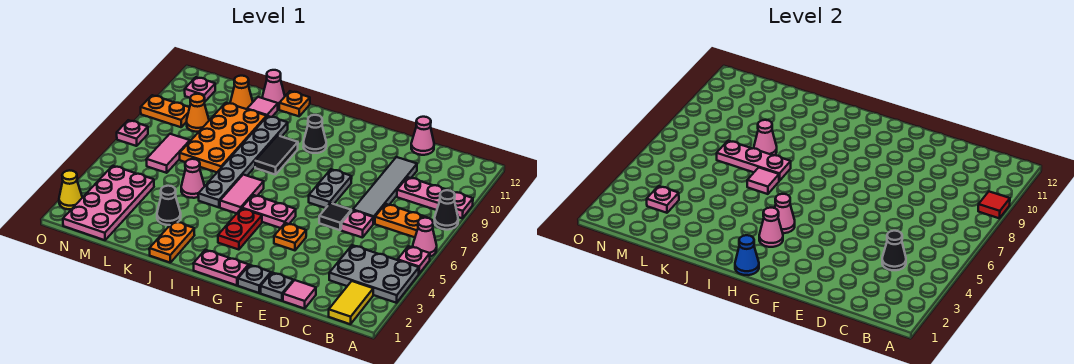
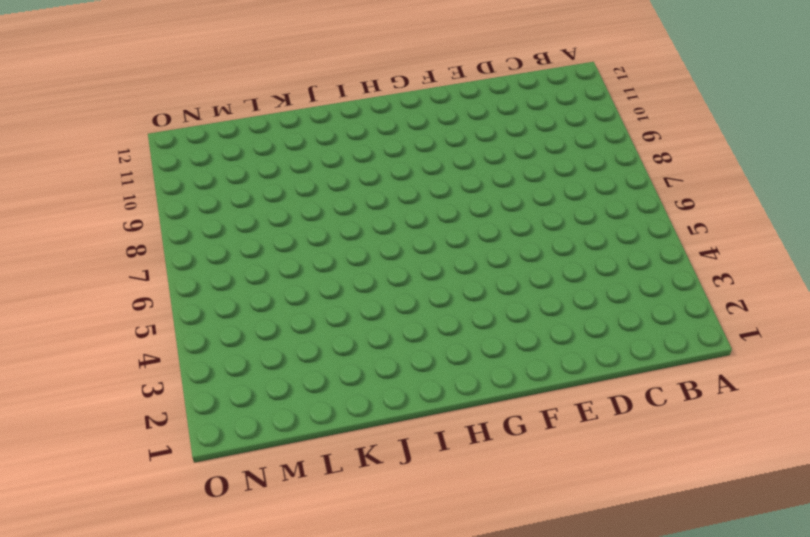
none -> grey plate A3:C4 level 1
none -> pink plate A5 level 1
none -> pink cone A6 level 1
none -> black cone A8 level 1

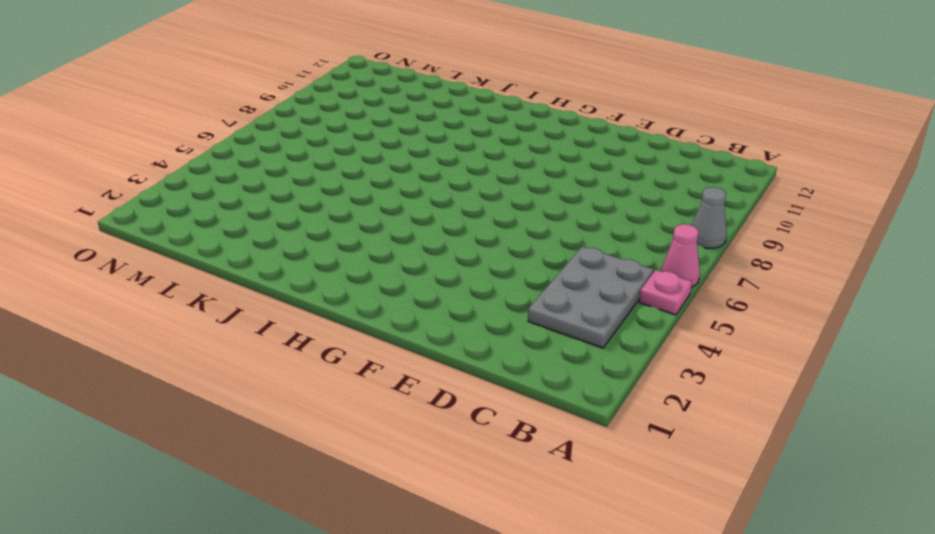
grey cone A8 level 1 -> black cone A8 level 1
grey plate B3:C5 level 1 -> grey plate A3:C4 level 1
none -> pink plate A9:C9 level 1
none -> yellow tile B1:B2 level 1
none -> orange plate B7:C7 level 1
none -> pink tile D1 level 1

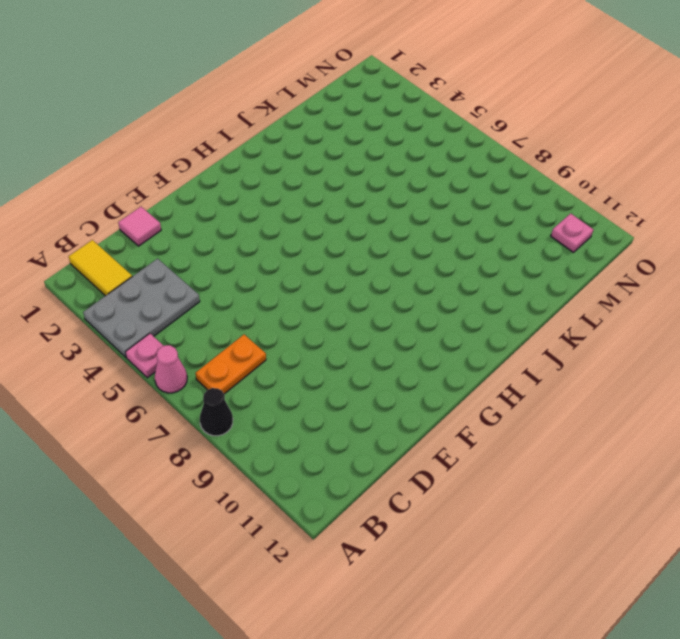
none -> pink plate A9:C9 level 1
none -> pink plate D6 level 1
none -> grey tile D7:D10 level 1
none -> pink cone D12 level 1

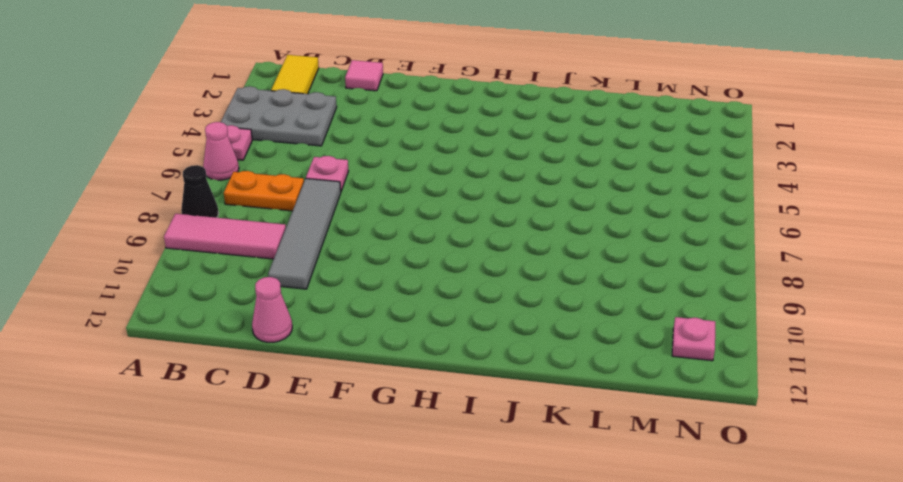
pink tile A9:C9 level 1 -> pink plate A9:C9 level 1
none -> grey plate E1 level 1
none -> black tile E6 level 1
none -> grey plate F1 level 1
none -> orange plate F4 level 1

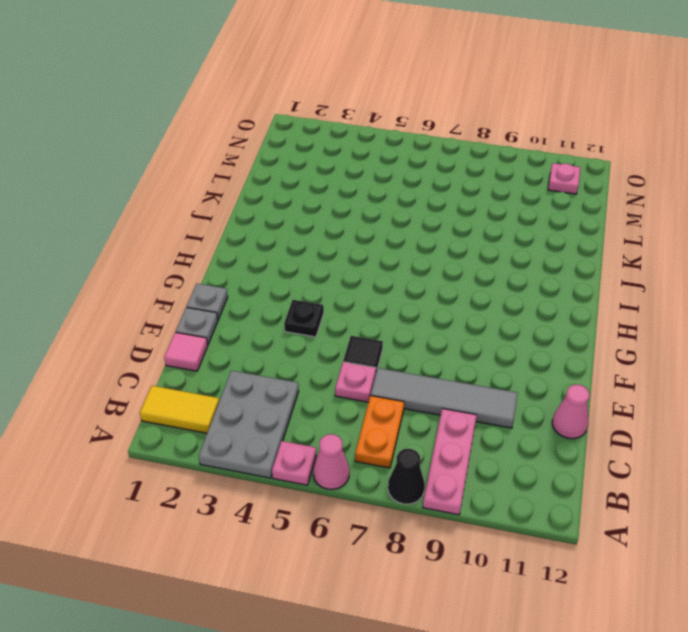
black plate F4 level 1 -> orange plate F4 level 1
none -> grey plate F7:F8 level 1
none -> pink plate G1:H1 level 1
none -> pink plate G5:H5 level 1
none -> red plate H3:H4 level 1

